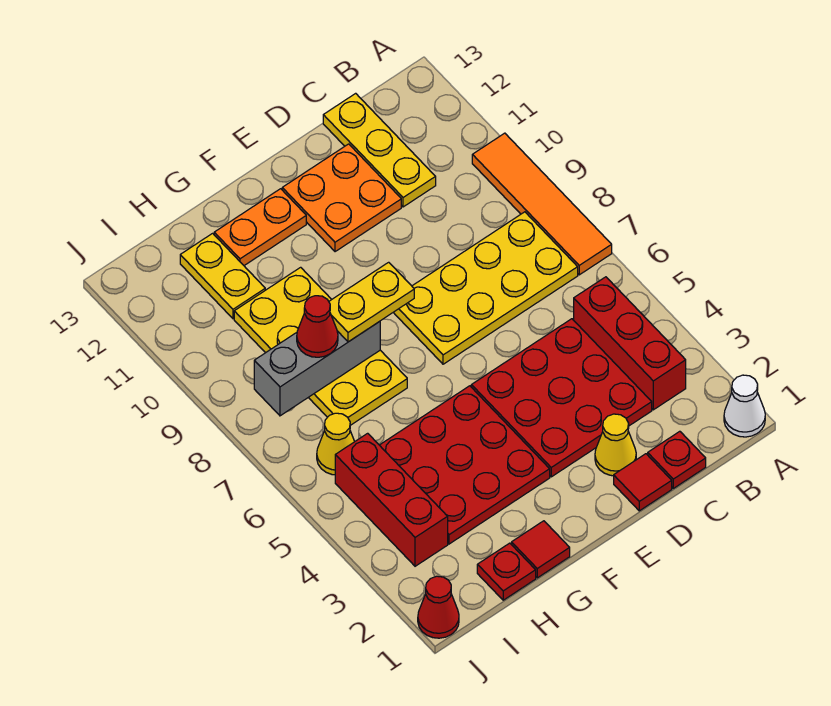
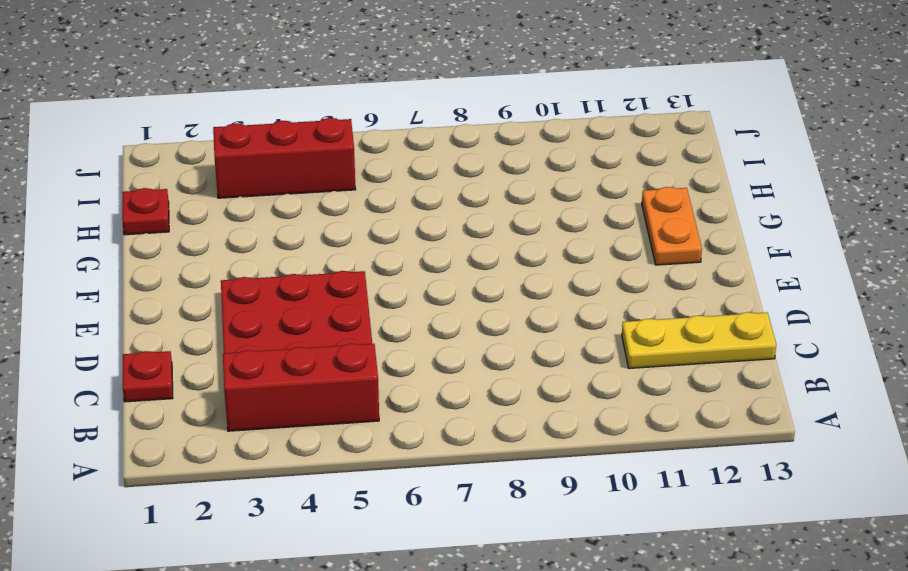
none -> white cone A1 level 1
none -> orange tile A7:A10 level 1
none -> yellow plate B7:E8 level 1

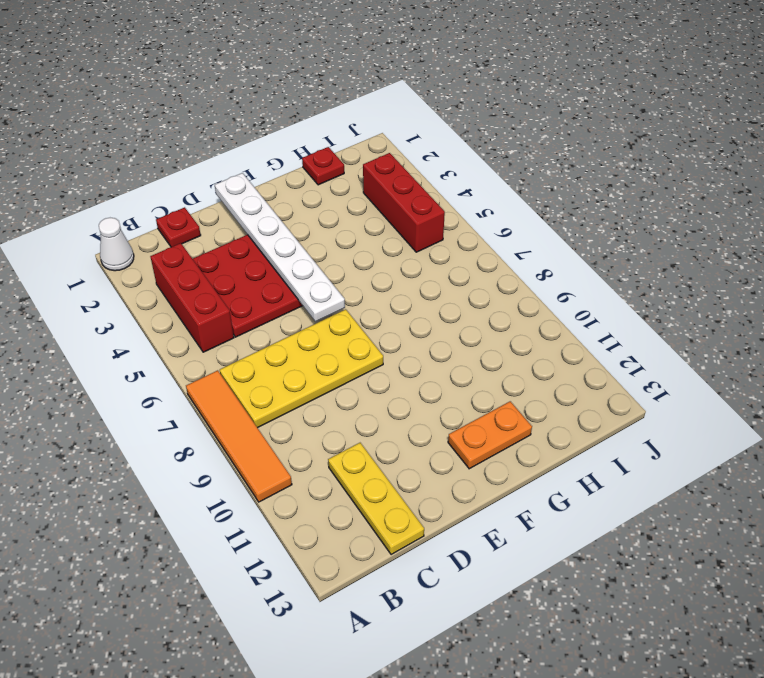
white plate E1:E6 level 2 -> none
none -> red tile D1 level 1
none -> yellow cone D2 level 1
none -> orange plate D11:E12 level 1

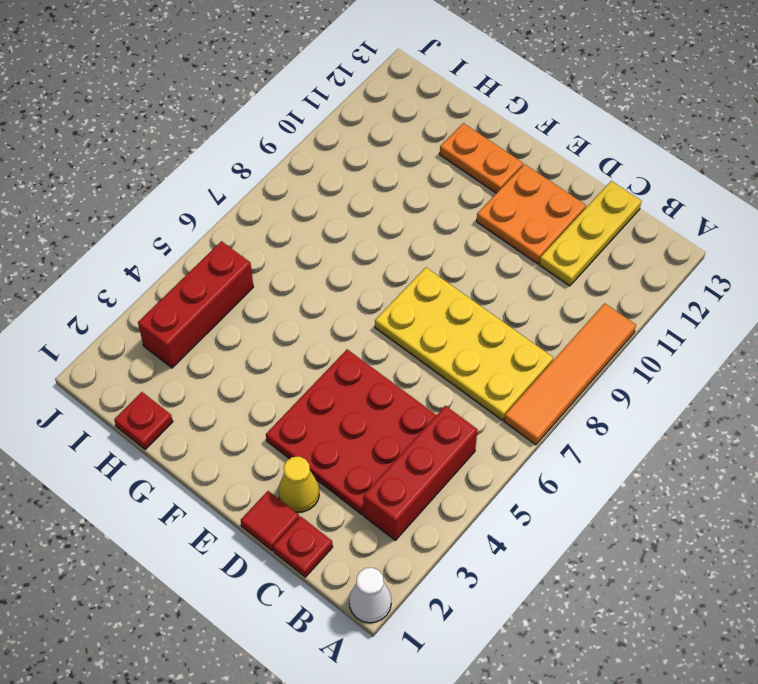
none -> red plate F3:H5 level 1
none -> red tile G1 level 1
none -> yellow plate G7:H10 level 1

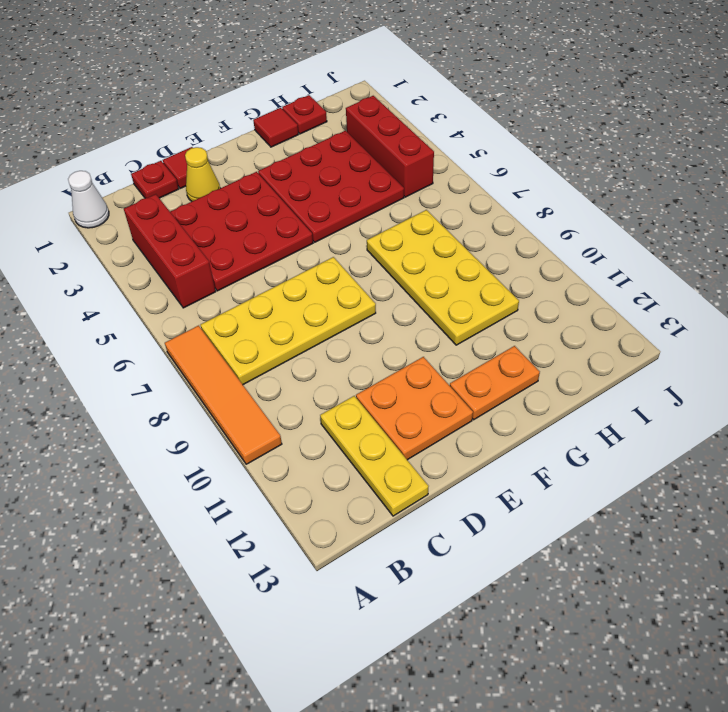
none -> yellow plate H11:H12 level 1
none -> yellow cone I6 level 1
none -> red cone J1 level 1

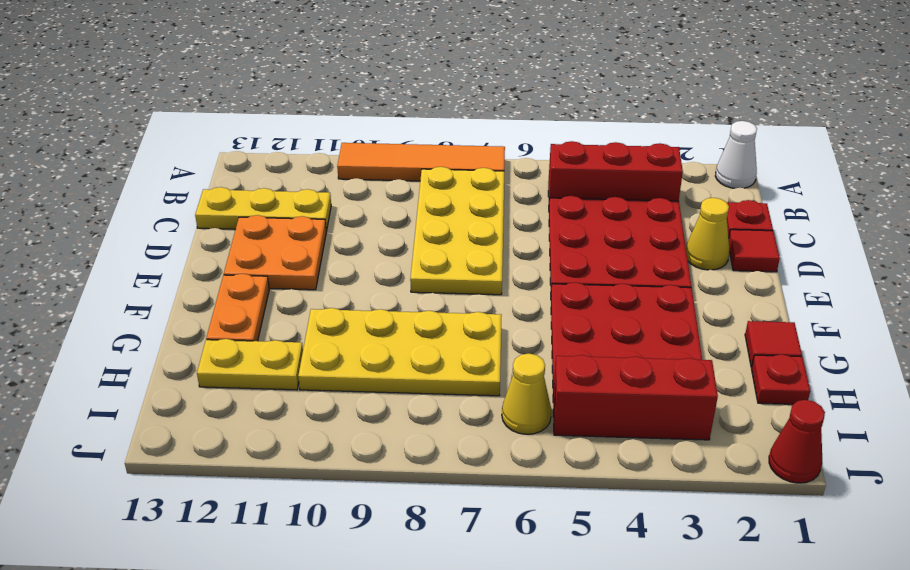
none -> grey brick G8:I8 level 2
none -> yellow plate F8:G8 level 3
none -> red cone H8 level 3

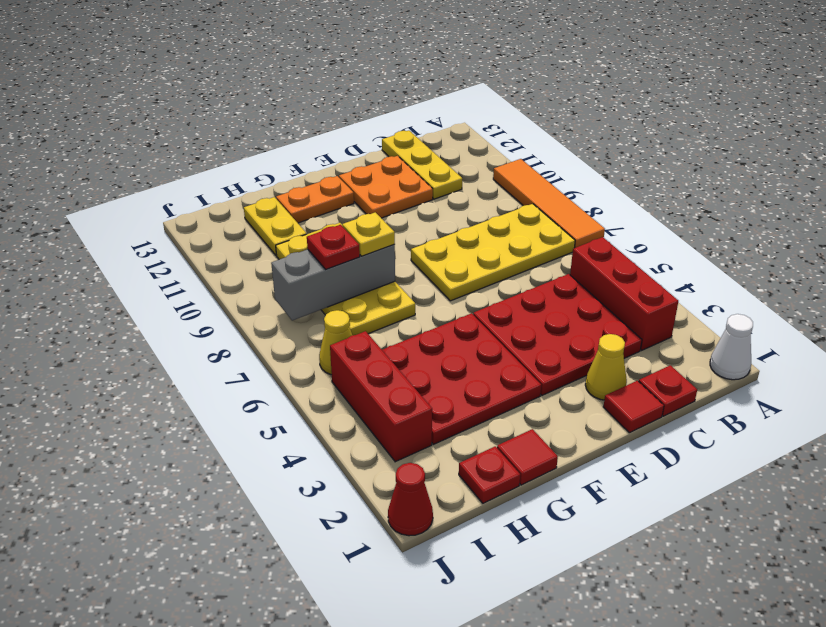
yellow plate G8 level 3 -> yellow plate F8:G8 level 3
red plate H8 level 3 -> red cone H8 level 3

